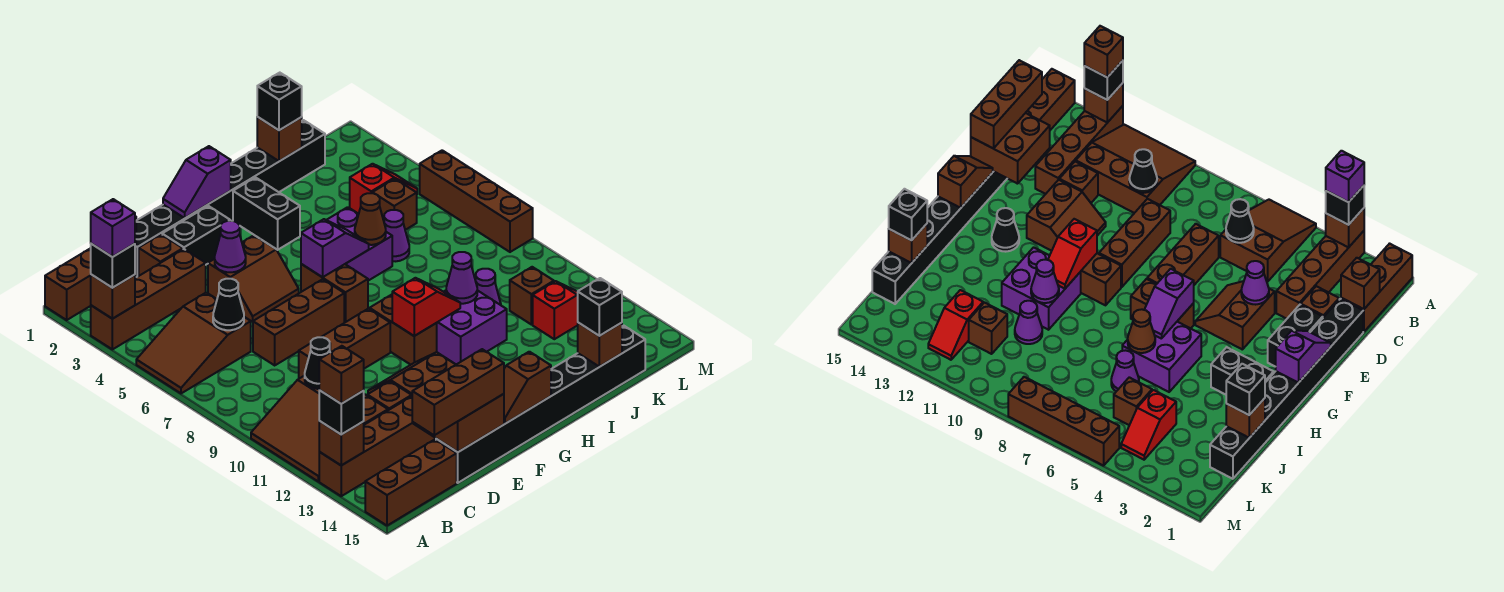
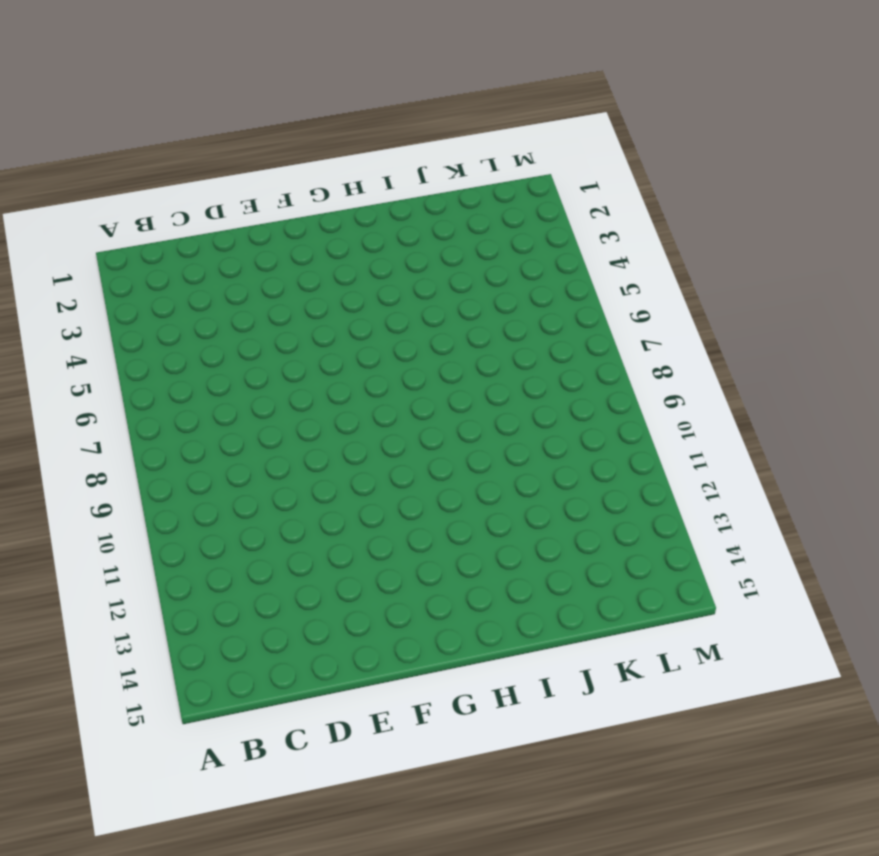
none -> brown brick A1:C1 level 1
none -> brown brick A3:D3 level 1
none -> brown slope A5:C6 level 1 top C
none -> brown slope A10:C12 level 1 top C

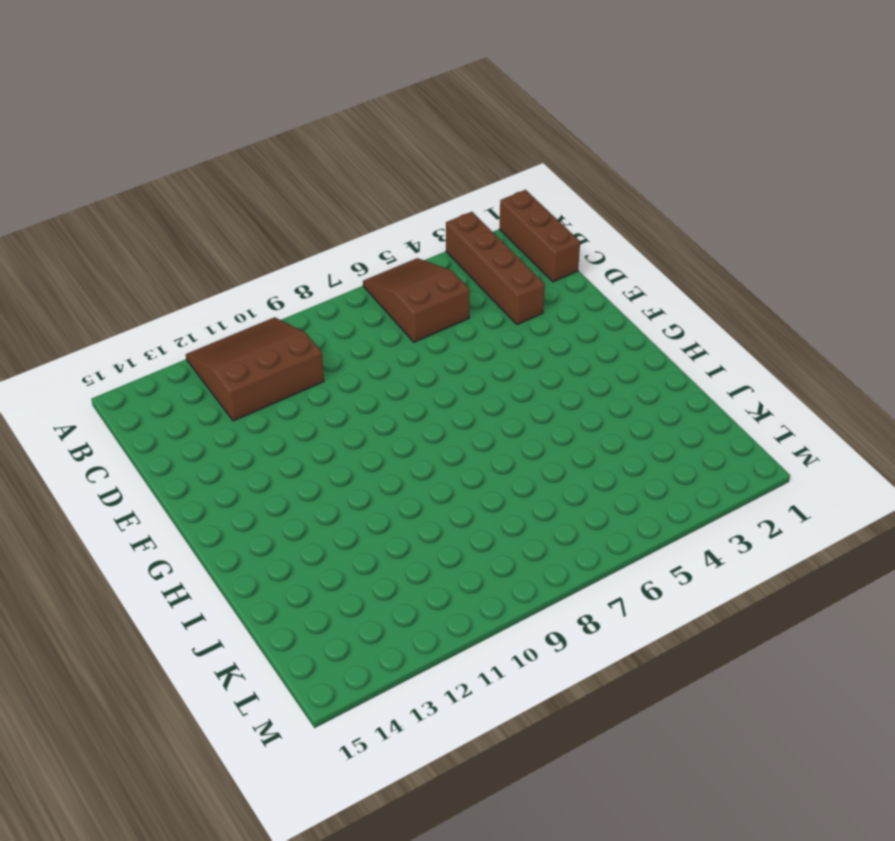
none -> brown brick A13:D13 level 1
none -> brown brick A15:C15 level 1
none -> black brick D1:K1 level 1
none -> brown brick D2 level 1

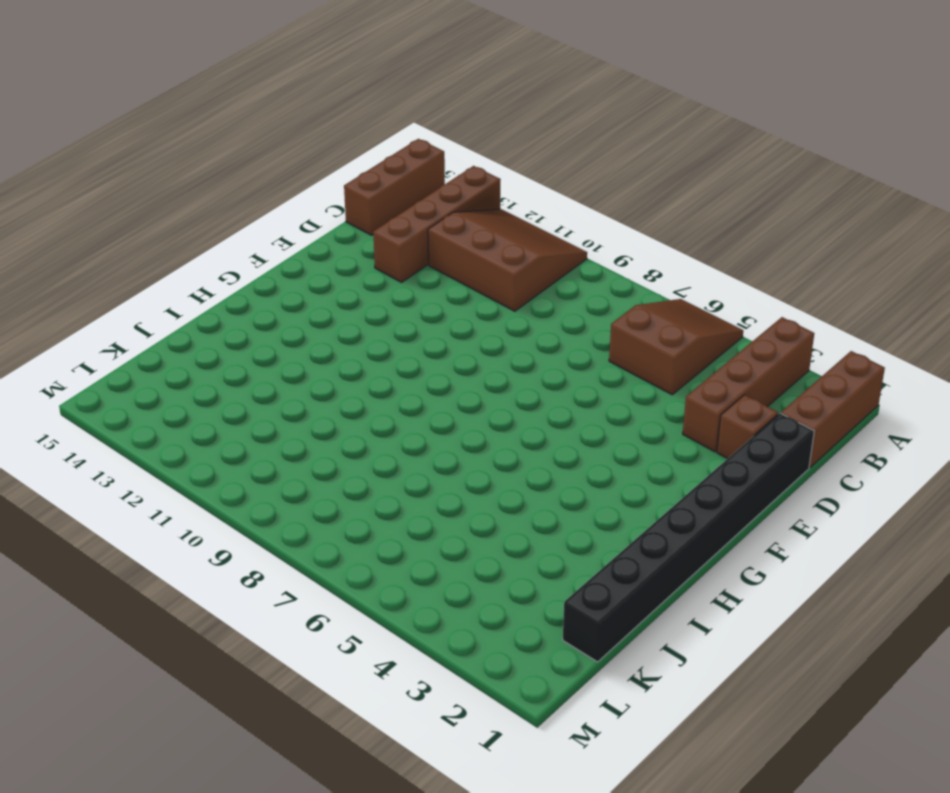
none -> brown brick D7:F7 level 1
none -> brown brick D9:F9 level 1
none -> brown brick D12 level 1
none -> black brick D15:K15 level 1

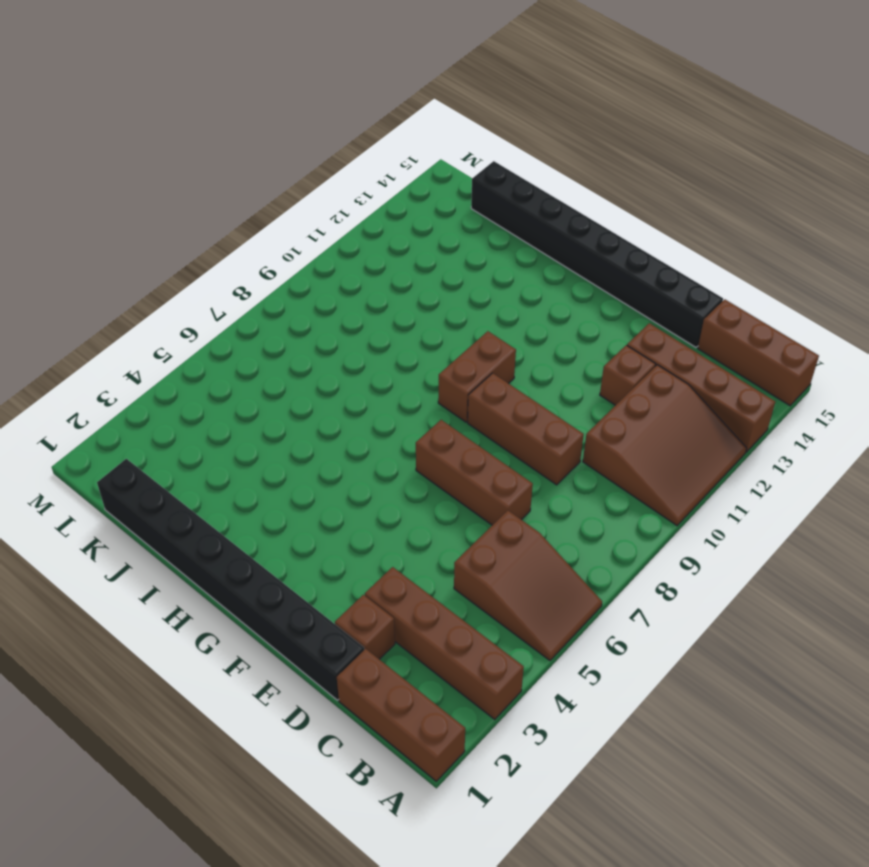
none -> black brick E2:F2 level 1
none -> brown slope E4:F5 level 1 top 4
none -> brown slope E11:F12 level 1 top 12
none -> brown brick G6:G7 level 1

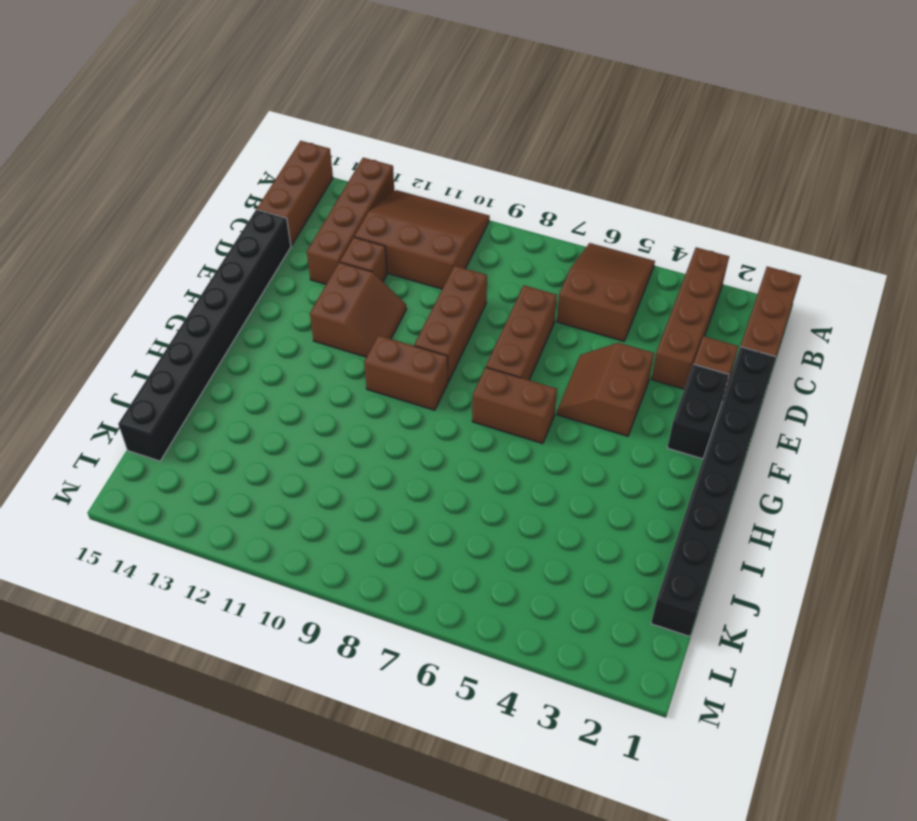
none -> black cone G13 level 1
none -> black brick H2:H3 level 1
none -> purple brick H5:I6 level 1
none -> purple brick H10:I11 level 1

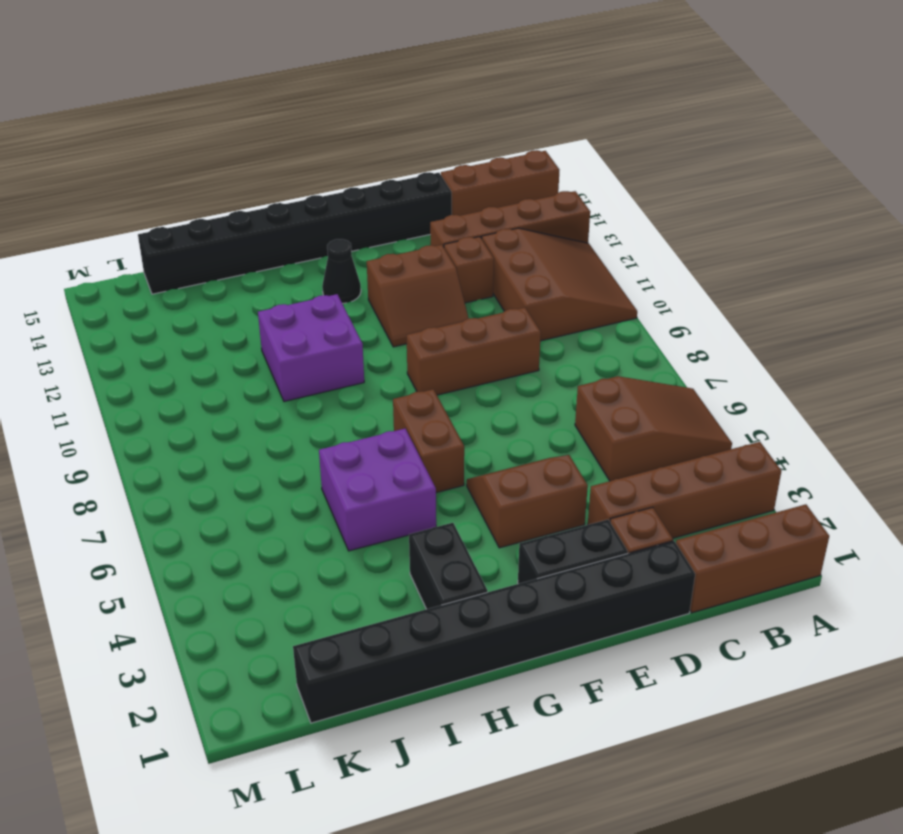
none -> brown brick D7:F7 level 1
none -> brown brick G9:G10 level 1
none -> purple cone J6 level 1
none -> purple cone J10 level 1

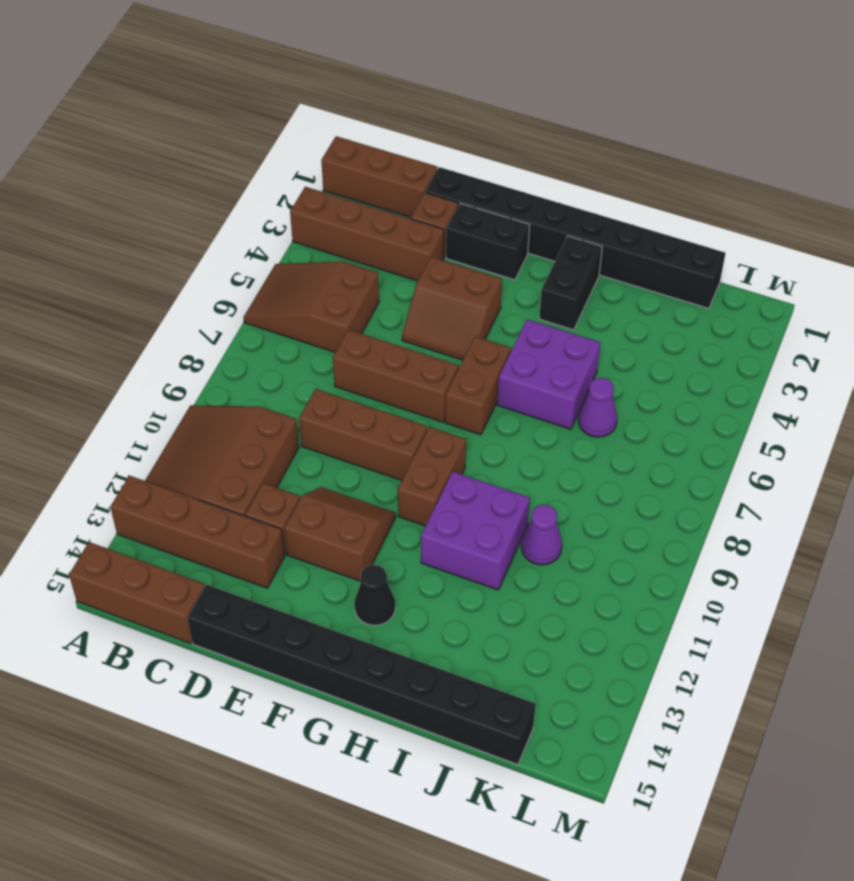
none -> red slope K4:L4 level 1 top K
none -> brown brick K5 level 1
none -> brown brick K11 level 1
none -> red slope K12:L12 level 1 top K

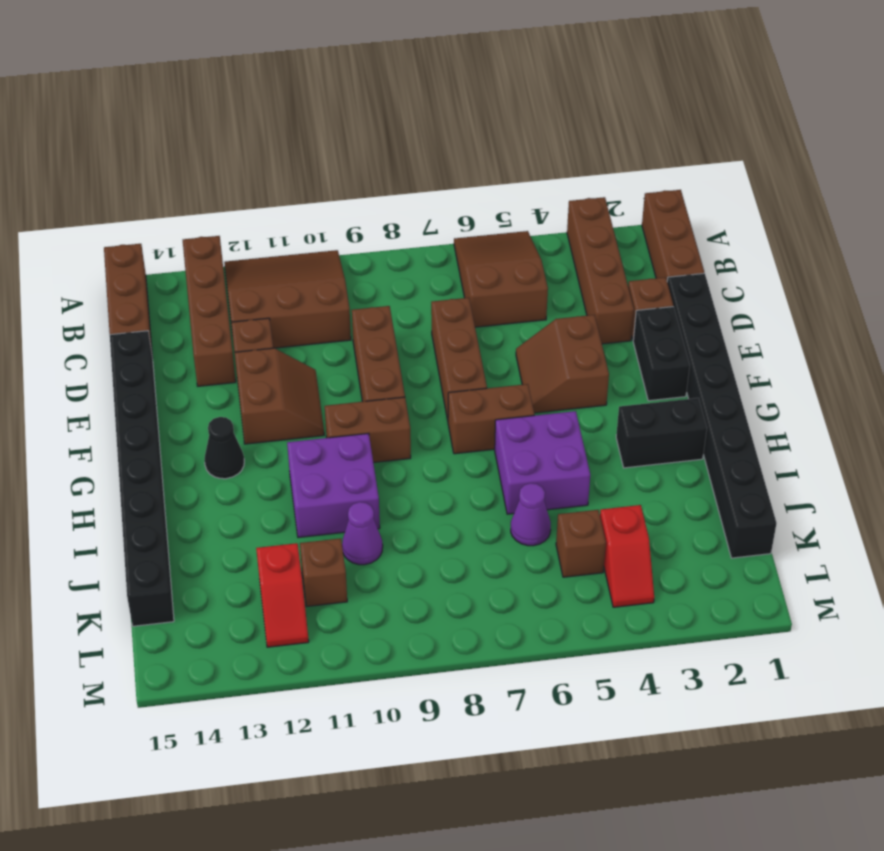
none -> brown brick M5:M8 level 1
none -> brown brick A3 level 2
none -> brown brick A13 level 2
none -> brown brick C1 level 2

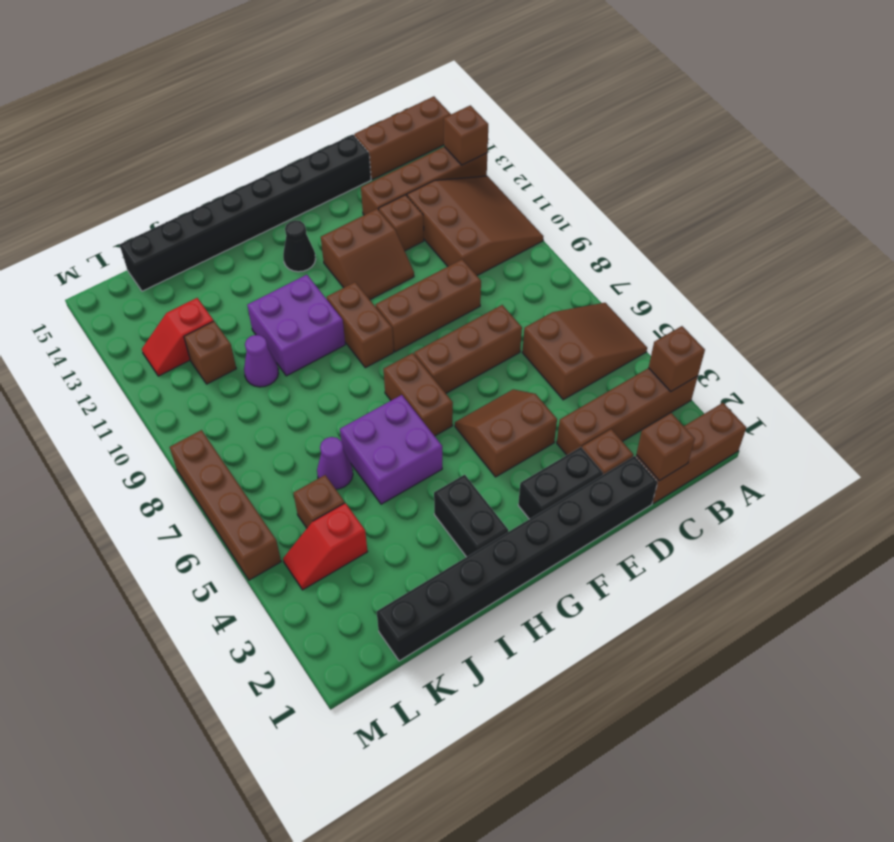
none -> black cone C6 level 2
none -> black cone C10 level 2
none -> brown brick D14:E15 level 2
none -> purple cone E4 level 2

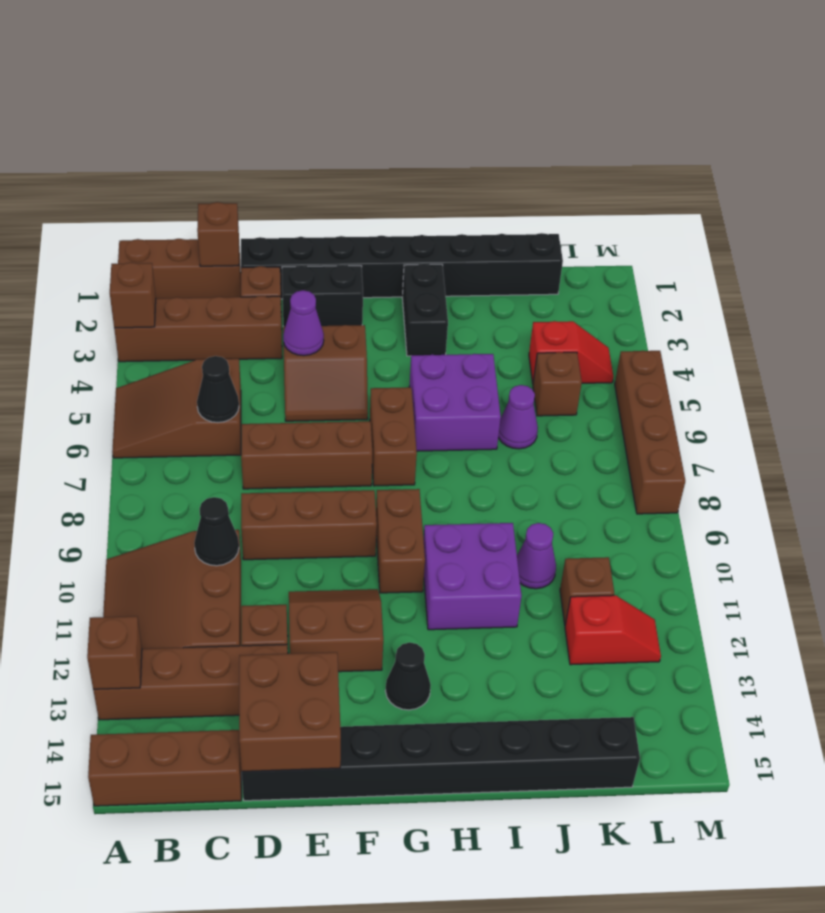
none -> purple slope F1:G1 level 2 top G
none -> brown slope F15:G15 level 2 top G
none -> purple slope G6:H6 level 2 top G
none -> red slope G10:H10 level 2 top G

